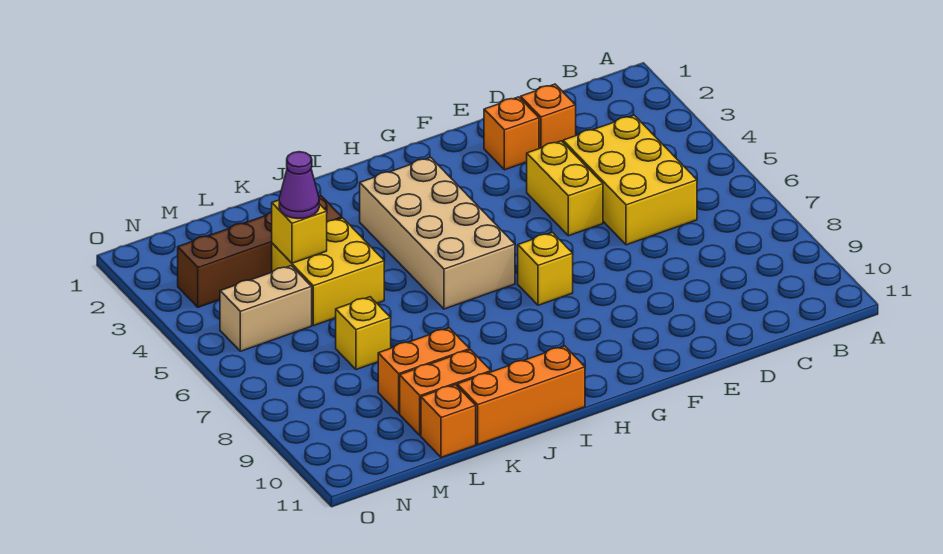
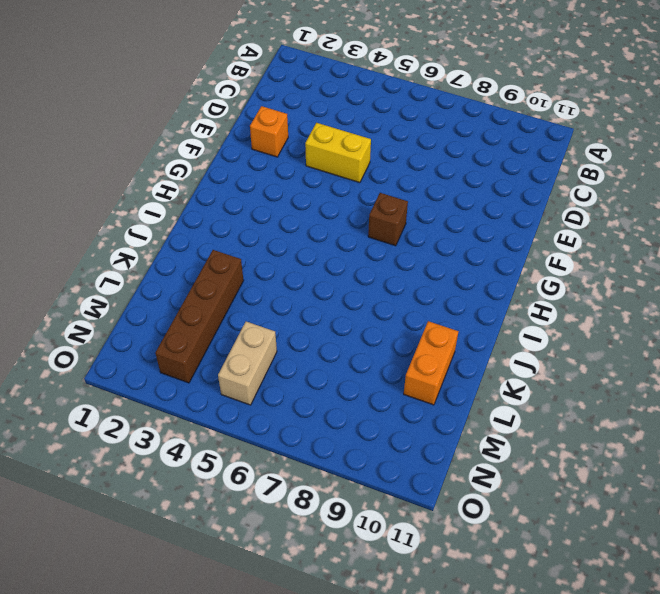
brown brick G7 level 1 -> yellow brick G7 level 1
none -> yellow brick C4:D6 level 1
none -> orange brick D2 level 1
none -> tan brick H3:I6 level 1

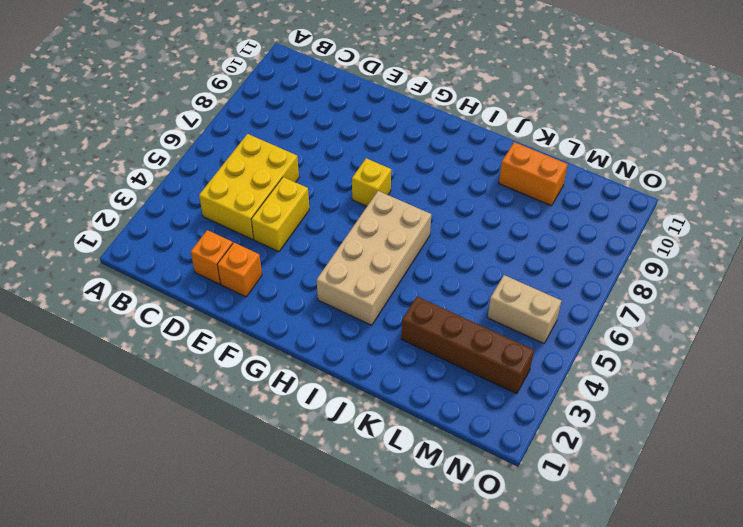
none -> orange brick I11:K11 level 1
none -> yellow brick K4:L5 level 1
none -> orange brick K9:L9 level 1

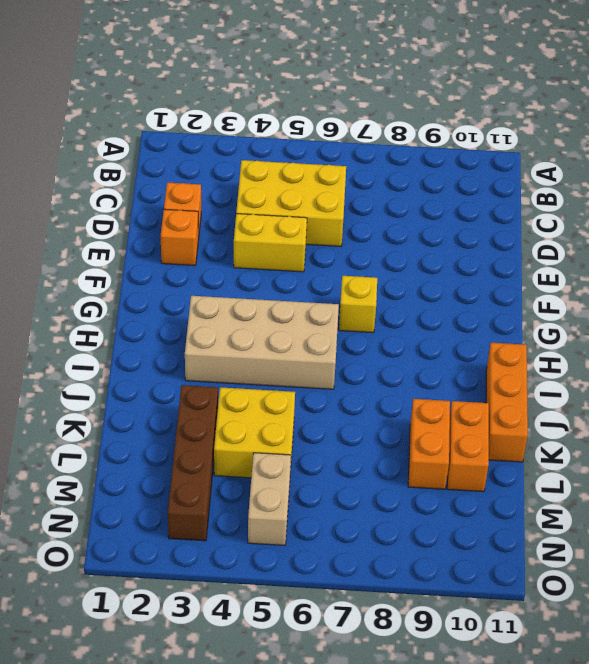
none -> yellow brick L7 level 1
none -> orange brick L11 level 1
none -> yellow brick L4 level 2

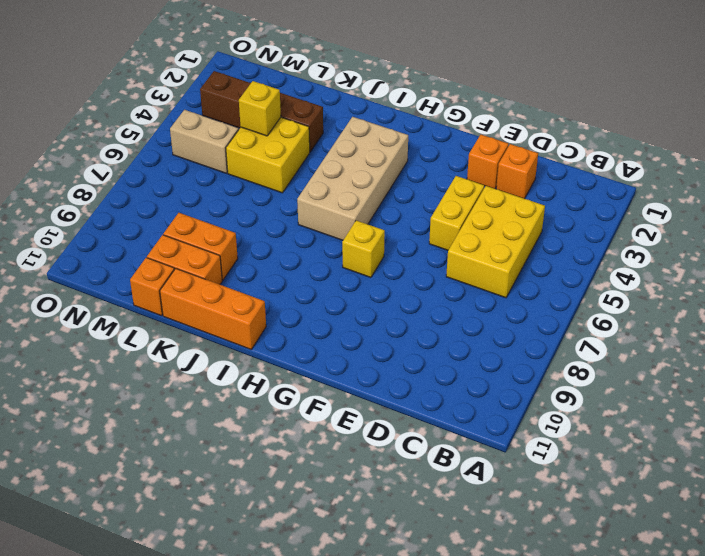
none -> yellow brick L7 level 1
none -> purple cone L4 level 3

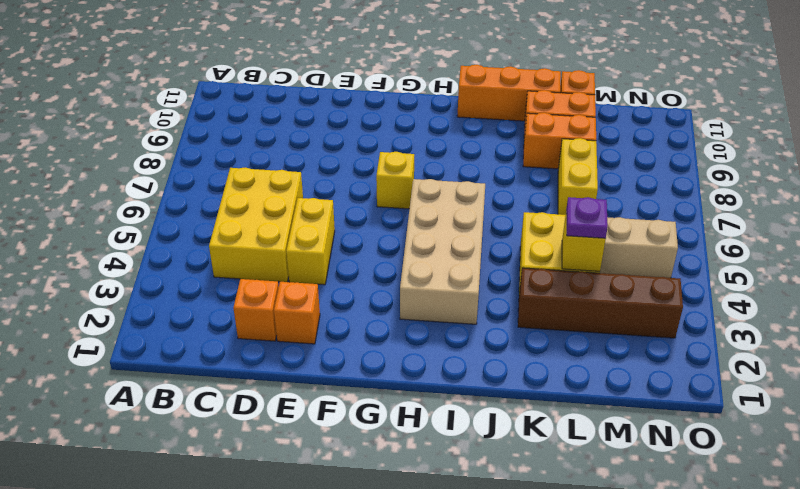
purple plate L4 level 3 -> purple cone L4 level 3
yellow brick L7:L8 level 1 -> yellow brick L7 level 1

